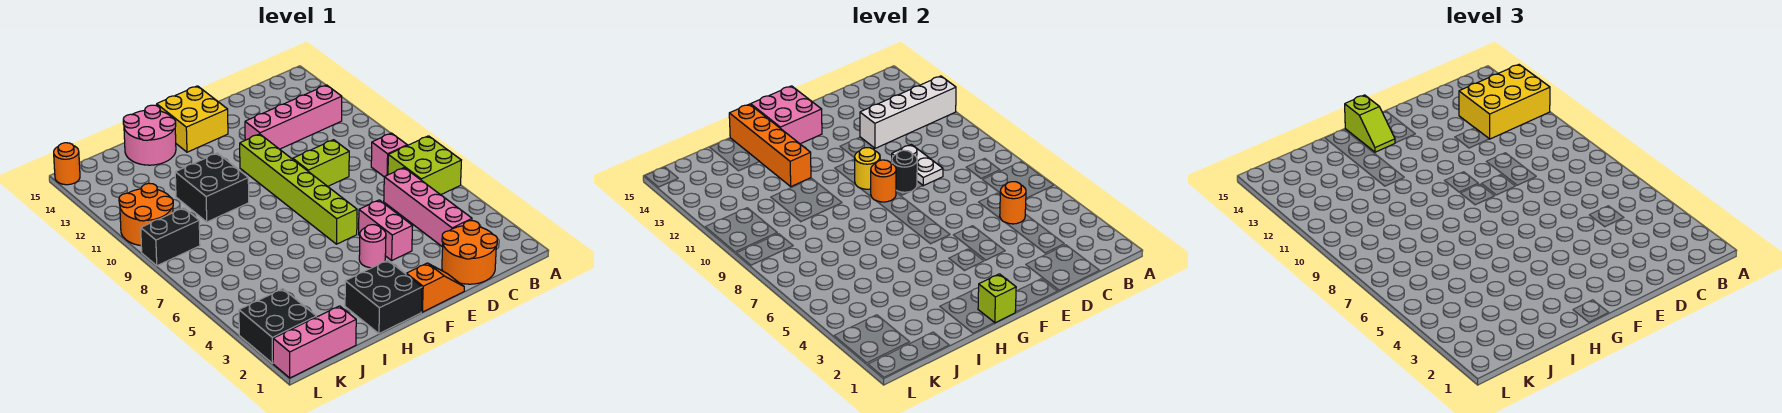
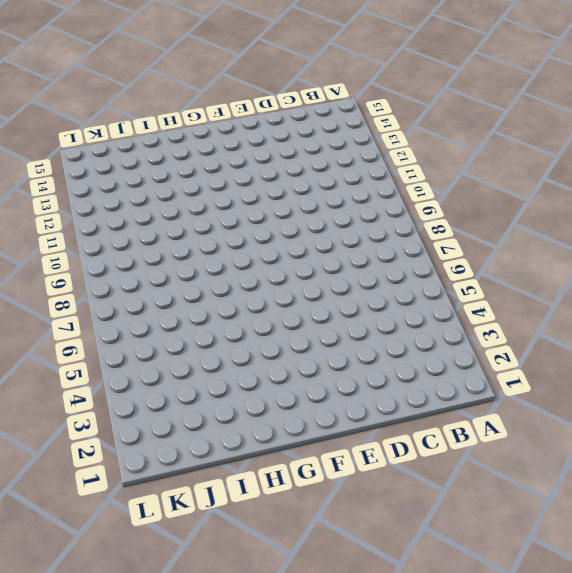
none -> lime brick A6:B7 level 1
none -> pink brick B8 level 1
none -> pink brick B12:E12 level 1
none -> orange round brick C1:D2 level 1

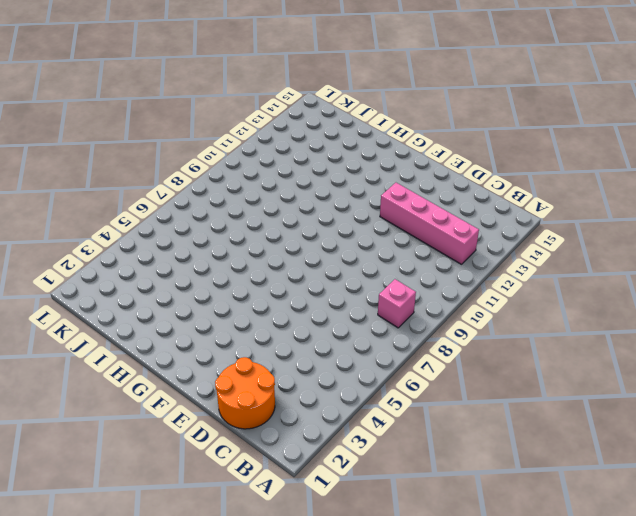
none -> lime brick A6:B7 level 1
none -> pink brick C3:C6 level 1
none -> lime brick D9:E9 level 1
none -> orange slope E1:F1 level 1 top F

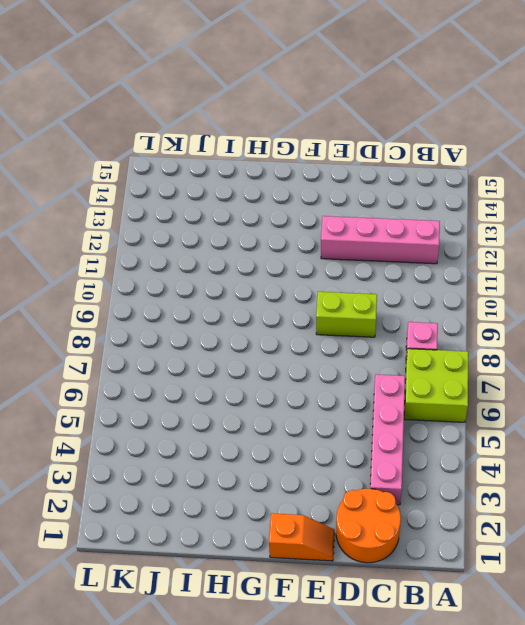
none -> pink brick E4:E5 level 1
none -> pink round brick F4 level 1
none -> lime brick F6:F11 level 1
none -> yellow brick F14:G15 level 1

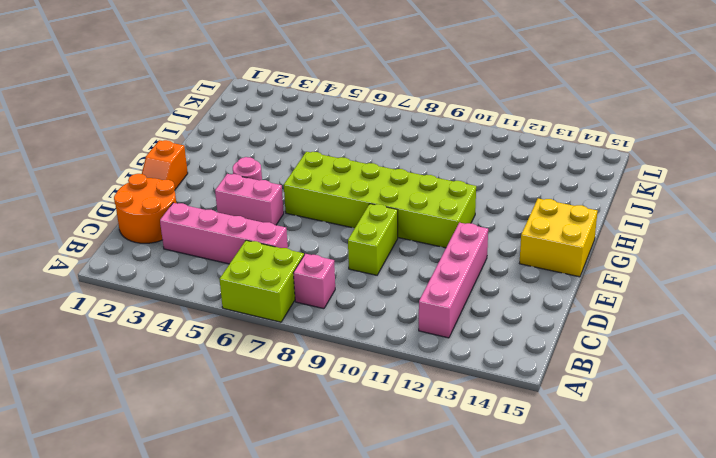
lime brick F6:G11 level 1 -> lime brick F6:F11 level 1
none -> black brick G1:H2 level 1
none -> black brick H10:I11 level 1
none -> pink round brick H14:I15 level 1
none -> pink brick J1:L1 level 1

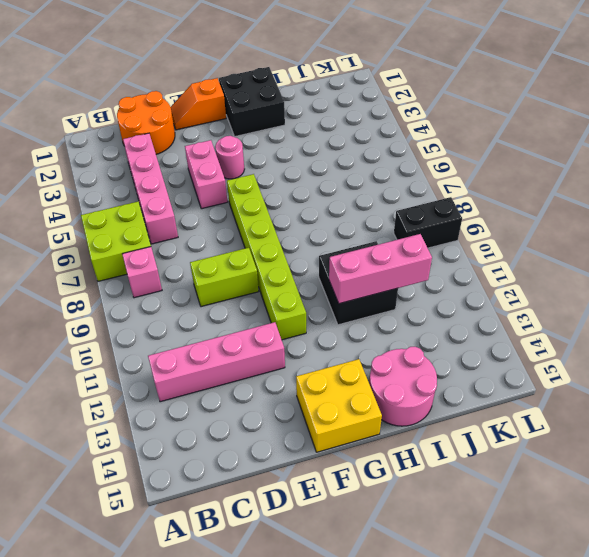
pink brick H11:J11 level 2 -> pink brick J1:L1 level 1
none -> black brick K2:L3 level 1
none -> orange round brick K10:L11 level 1
none -> orange round brick L15 level 1
none -> white brick A12:D12 level 2

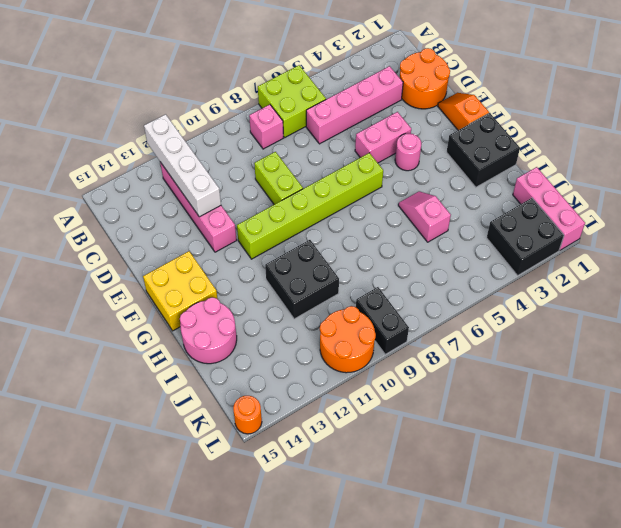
pink slope H5:I5 level 1 top I -> none
none -> orange round brick C5 level 2
none -> white plate D9:D10 level 2
none -> black round brick E9 level 2
none -> orange round brick F9 level 2

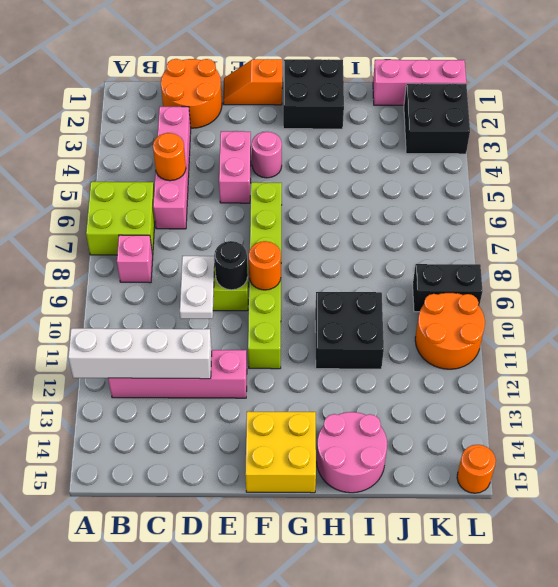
none -> yellow round brick F10 level 2
none -> pink brick F14:G15 level 2
none -> lime brick G1 level 2
none -> orange brick H12:H15 level 2

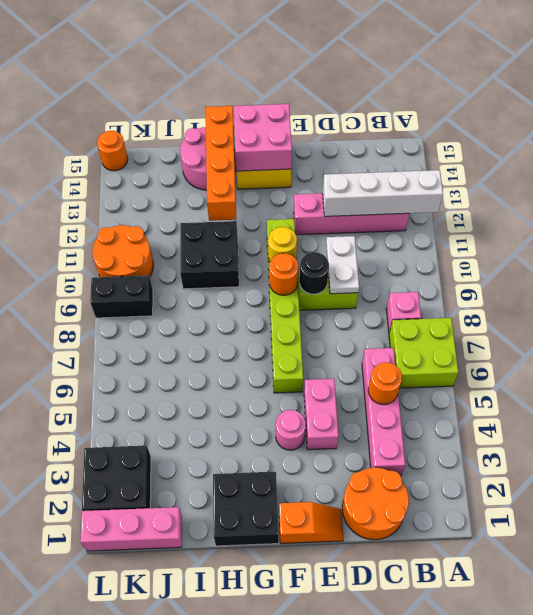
none -> lime brick G1 level 2
none -> yellow brick A12:C13 level 3
none -> lime slope G14:G15 level 3 top 15

